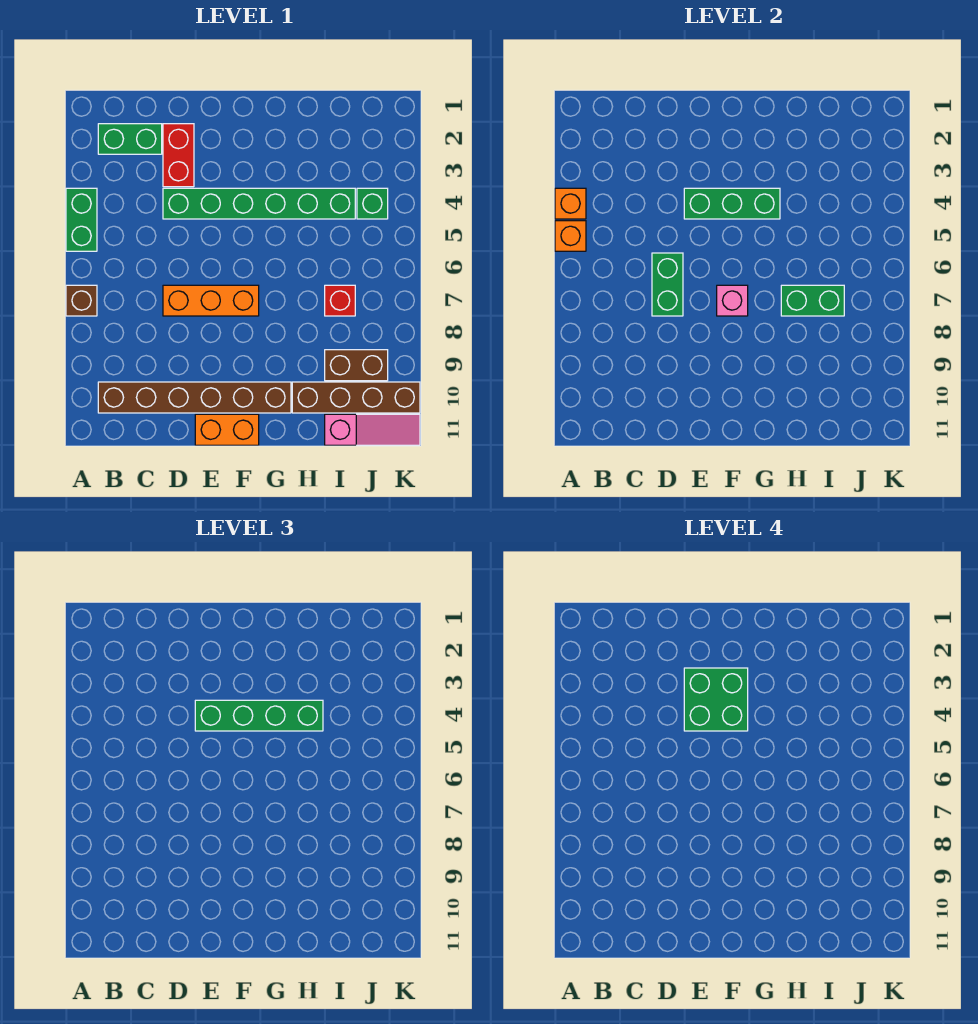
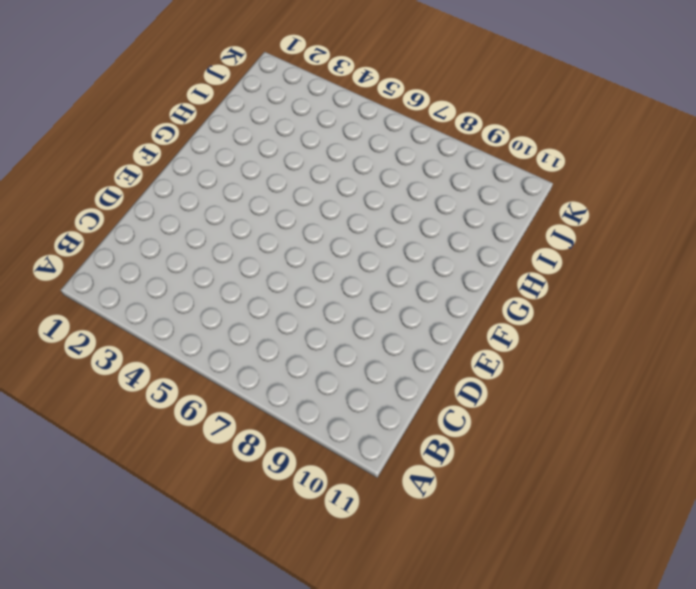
none -> green brick A4:A5 level 1
none -> brown brick A7 level 1
none -> green brick B2:C2 level 1

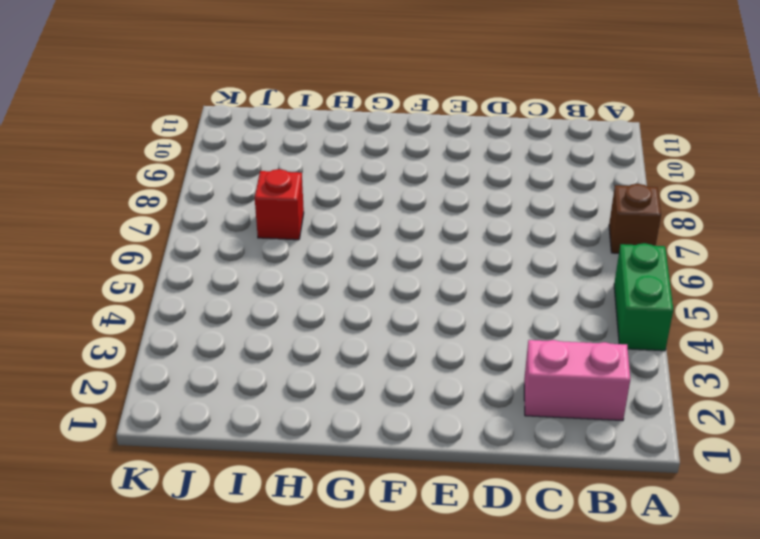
pink brick B2:C2 level 1 -> green brick B2:C2 level 1
none -> brown brick B10:G10 level 1
none -> red brick D2:D3 level 1
none -> green brick D4:I4 level 1

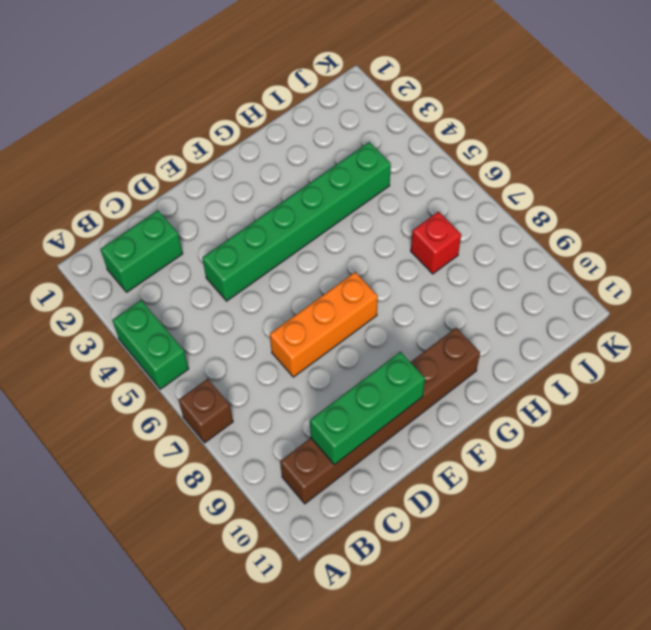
green brick C10:E10 level 2 -> green brick E4:G4 level 2
none -> red brick D2:D3 level 1
none -> orange brick E11:F11 level 1
none -> brown brick H10:K10 level 1

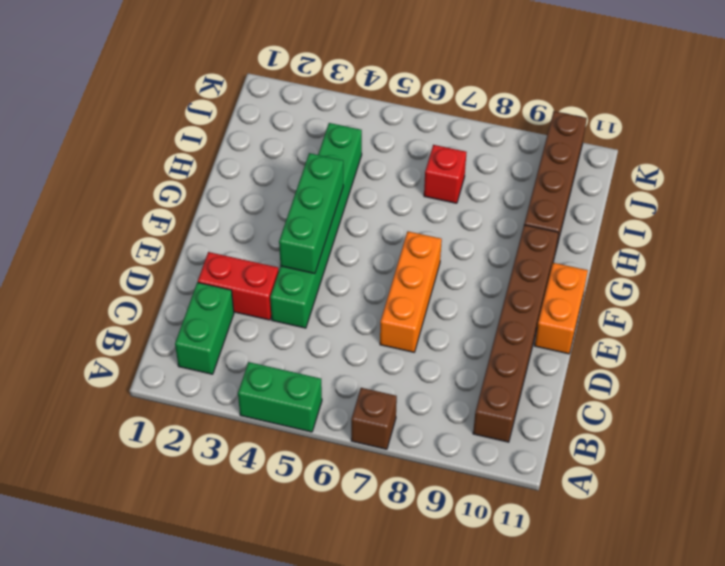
none -> brown brick I9:J9 level 1
none -> pink slope I11:K11 level 1 top I
none -> green brick J4 level 1

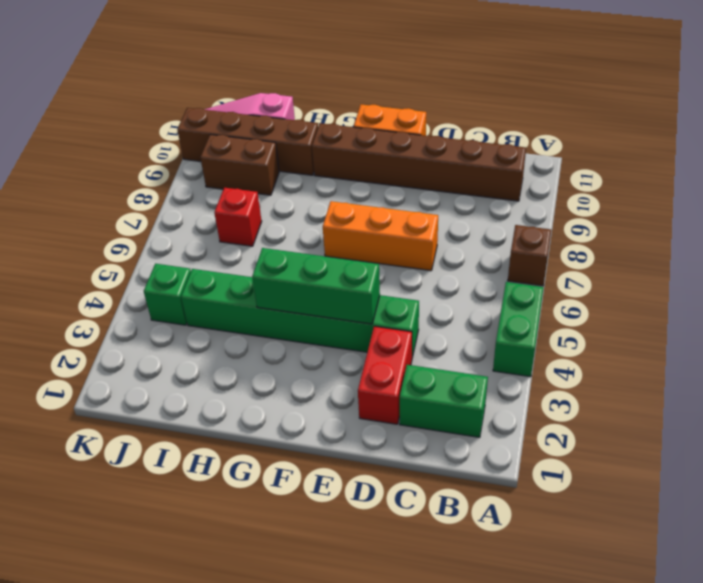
none -> orange brick A4 level 2
none -> orange brick A5 level 2
none -> green brick D6:D7 level 2

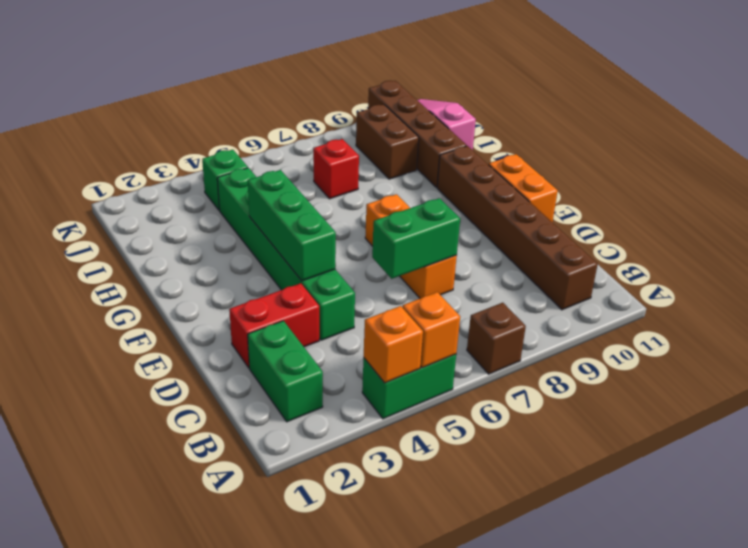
none -> pink brick F7 level 2
none -> green brick H7:I7 level 2
none -> green brick E4:H4 level 3

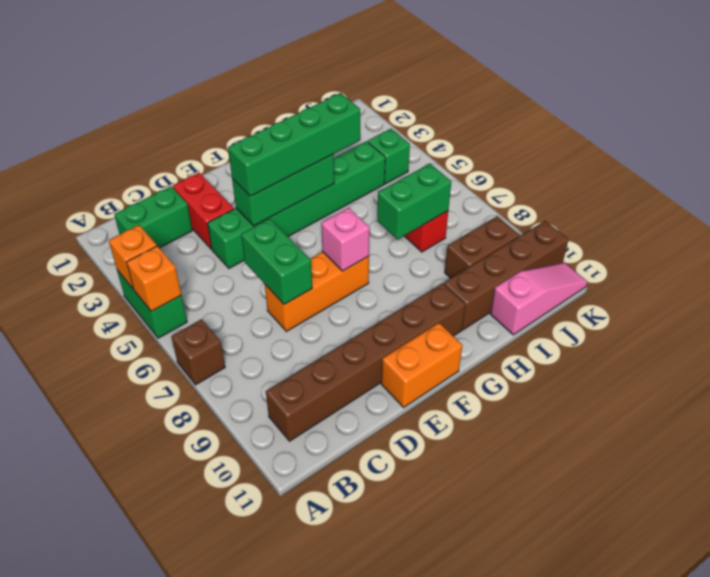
none -> green brick E3:F4 level 4

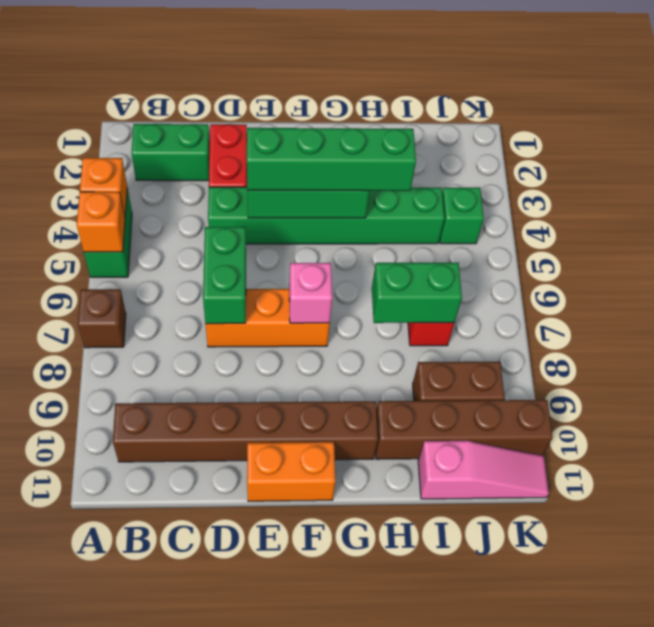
none -> green brick E3:F4 level 4

